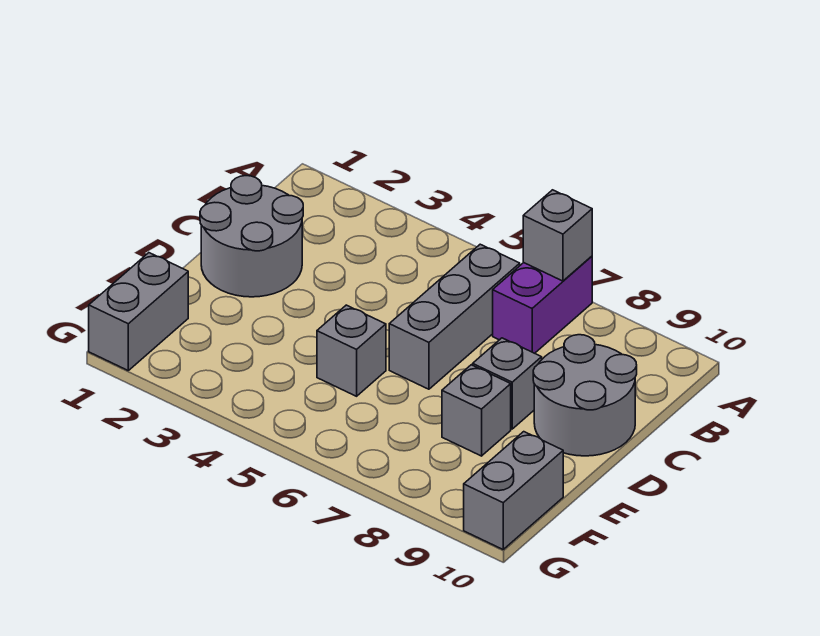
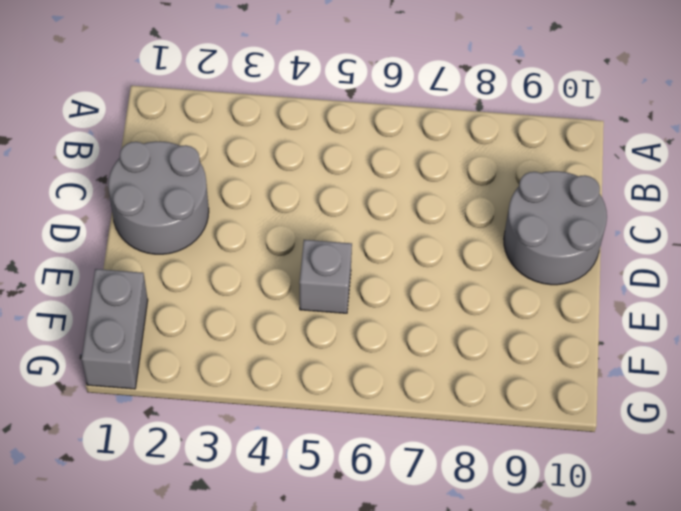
none -> purple brick A7:B7 level 1
none -> grey brick B6:D6 level 1

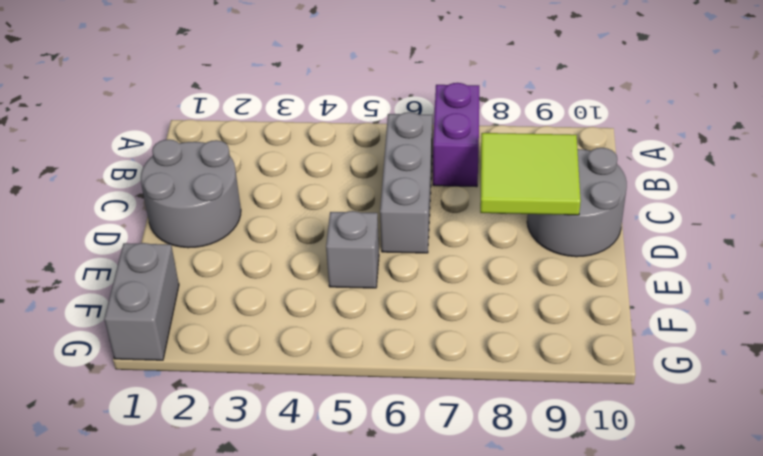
lime tile C8:D9 level 2 -> none
none -> grey brick D8 level 1
none -> grey brick E8 level 1

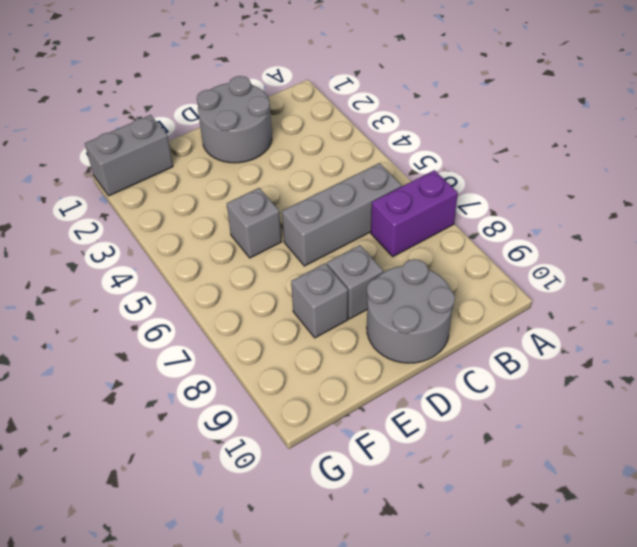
none -> grey brick F10:G10 level 1
none -> grey brick A7 level 2

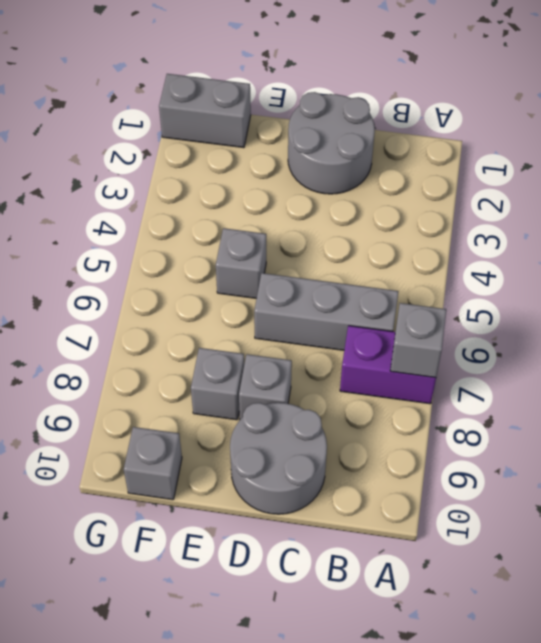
grey brick F10 level 1 -> grey brick F10:G10 level 1

